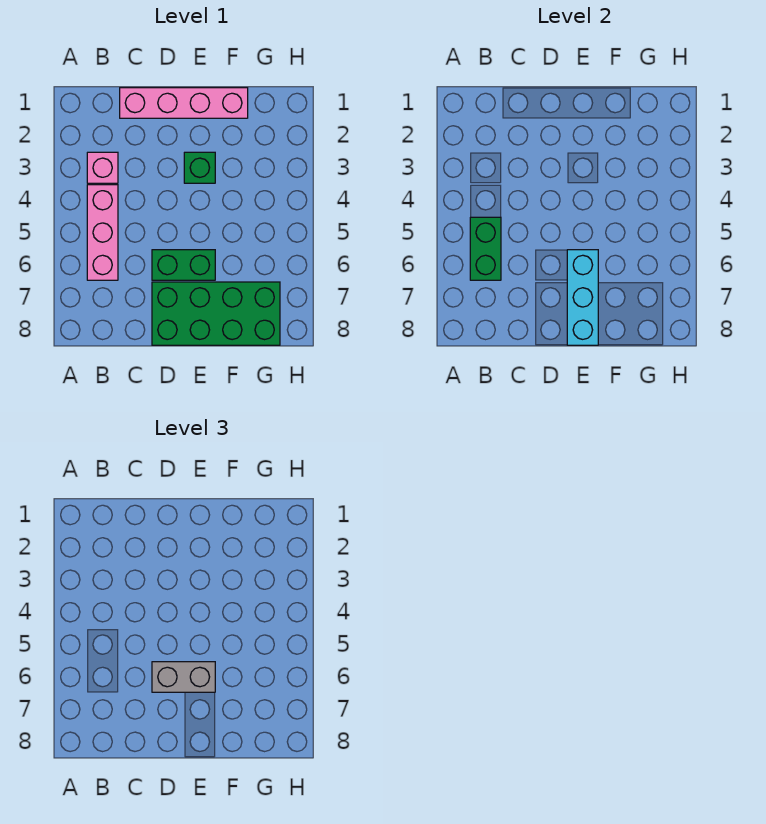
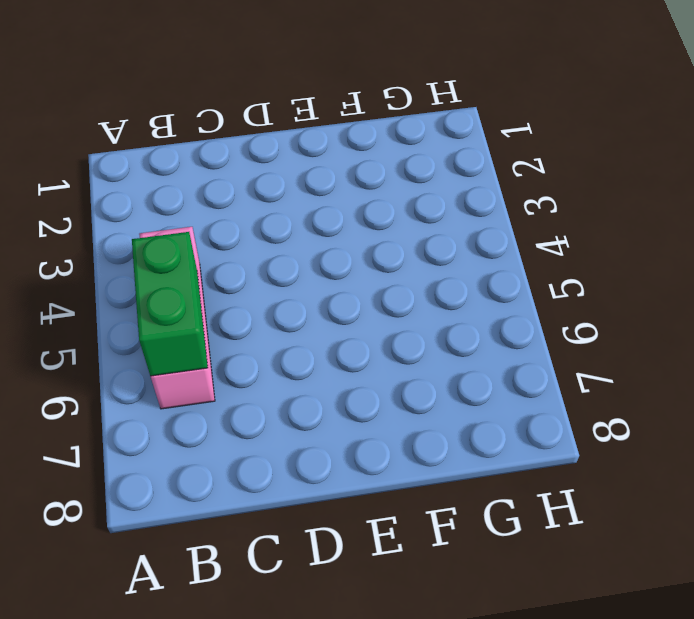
none -> pink brick B3 level 1
none -> pink brick C1:F1 level 1

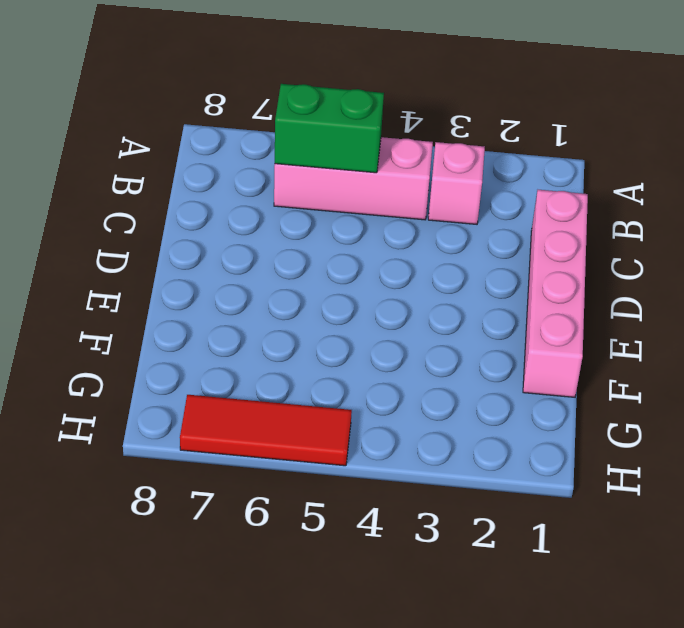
red tile H5:H7 level 1 -> none
none -> green brick D6:E6 level 1
none -> green brick D7:G8 level 1

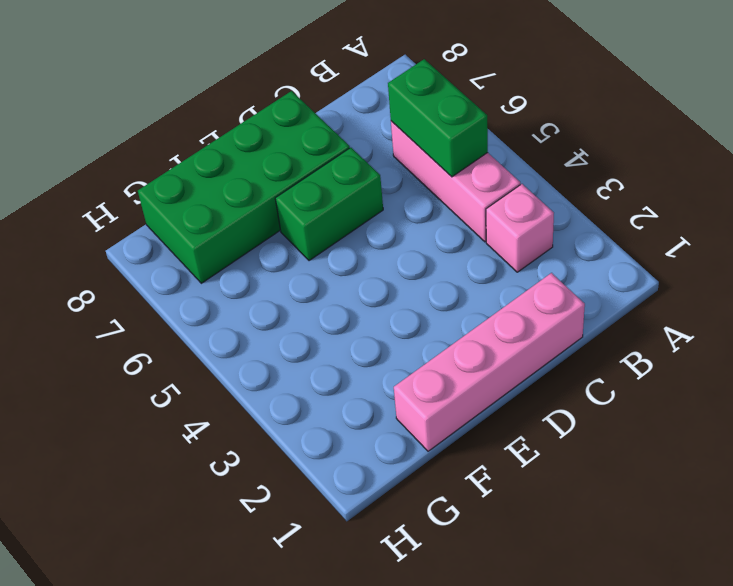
none -> green brick E3 level 1
none -> cyan brick E6:E8 level 2

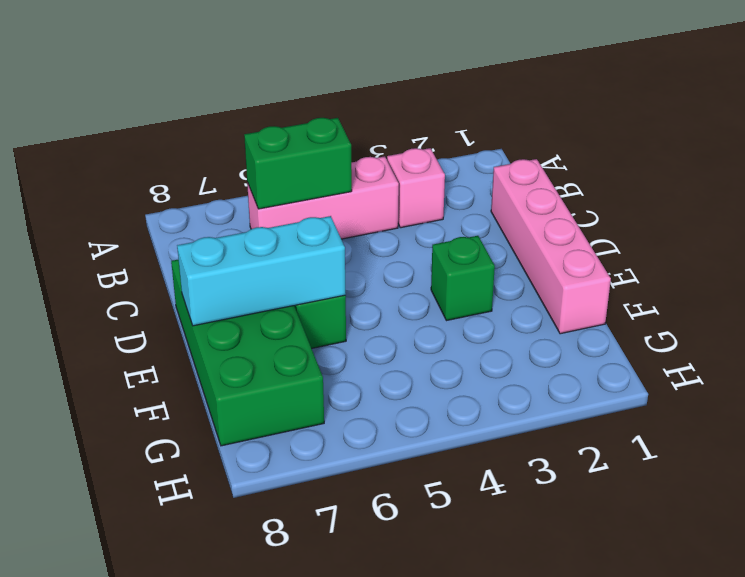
none -> grey brick D6:E6 level 3

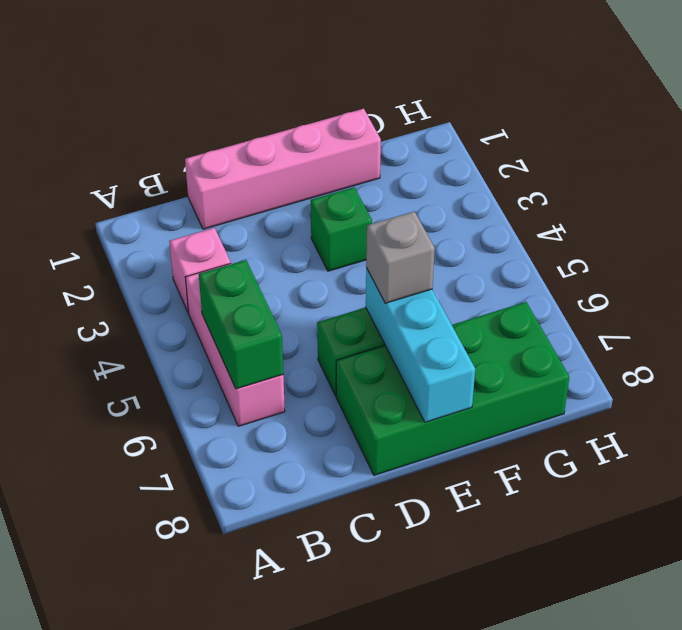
grey brick E6 level 3 -> grey brick D6:E6 level 3

